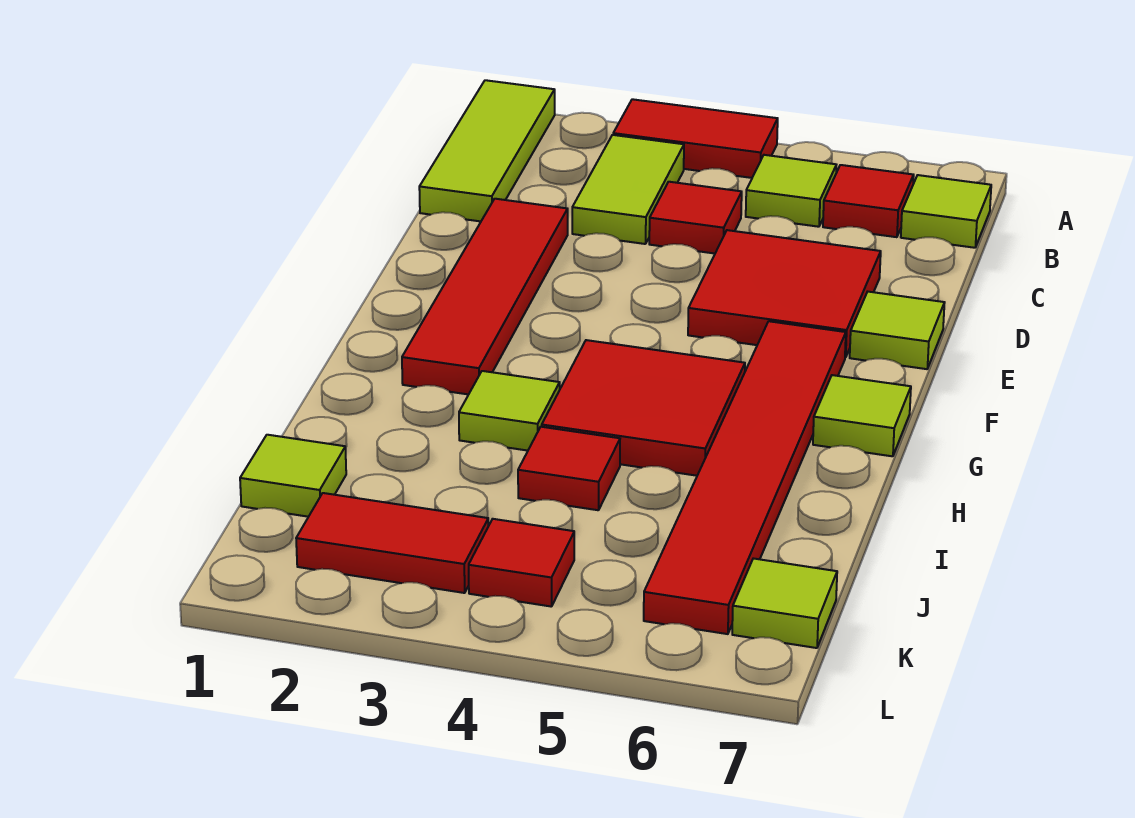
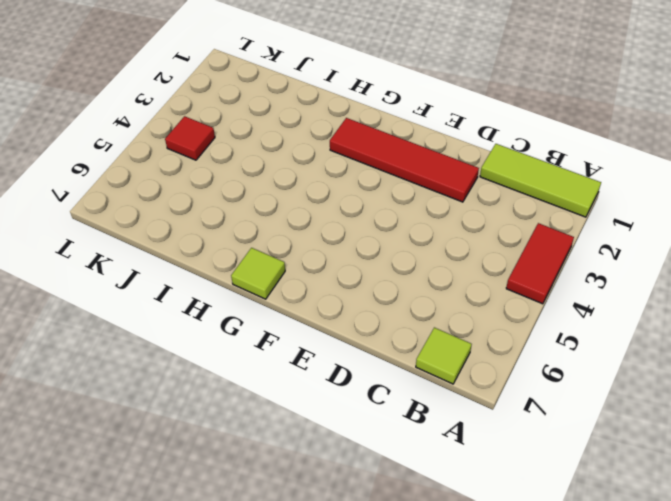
none -> lime tile B3:C3 level 1
none -> lime tile B5 level 1
none -> red tile B6 level 1

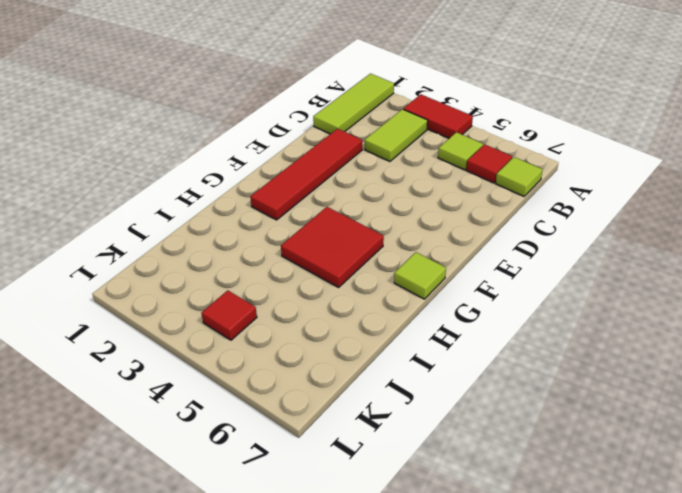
none -> red tile C4 level 1
none -> red tile D5:E6 level 1
none -> lime tile E7 level 1

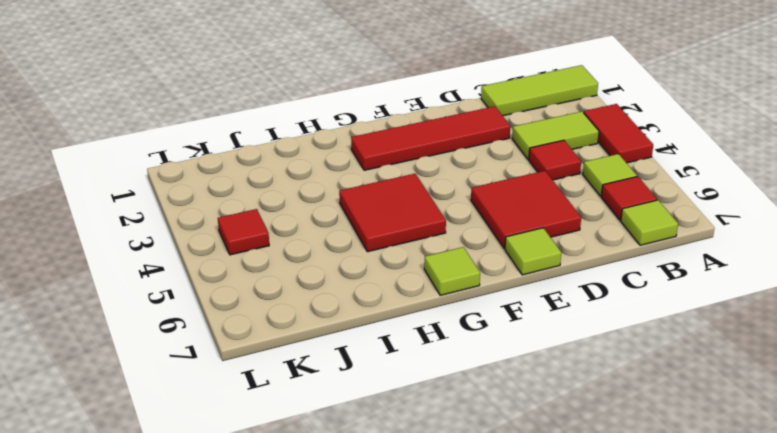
none -> red tile F6:K6 level 1
none -> lime tile H3 level 1
none -> red tile I4 level 1

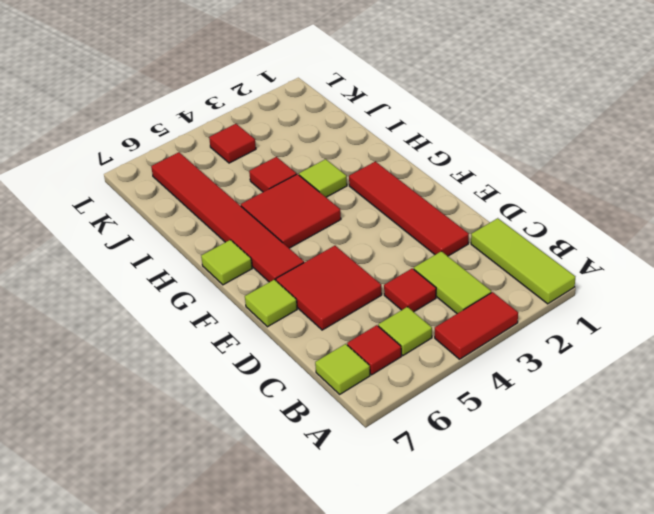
none -> lime tile J1 level 1
none -> red tile K2:K3 level 1
none -> lime tile K7 level 1

